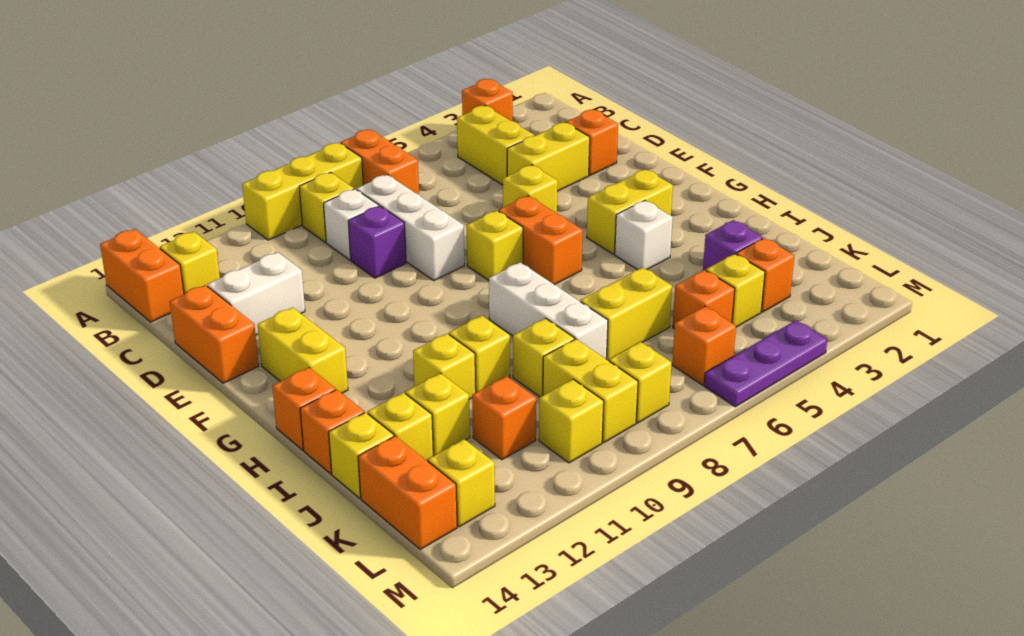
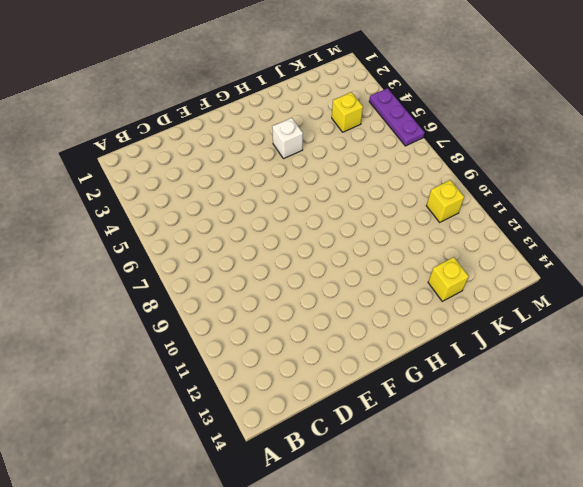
none -> orange brick A3 level 1
none -> orange brick A7:B7 level 1
none -> yellow brick A8:A10 level 1
none -> orange brick A14:B14 level 1

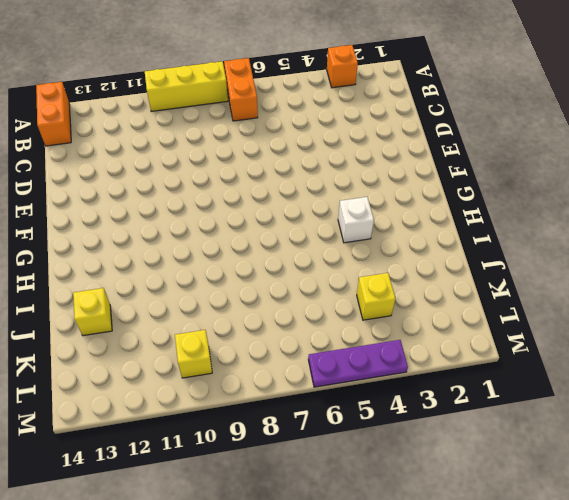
none -> yellow brick B4:C4 level 1
none -> yellow brick B9 level 1
none -> yellow brick B13 level 1
none -> white brick C8:E8 level 1

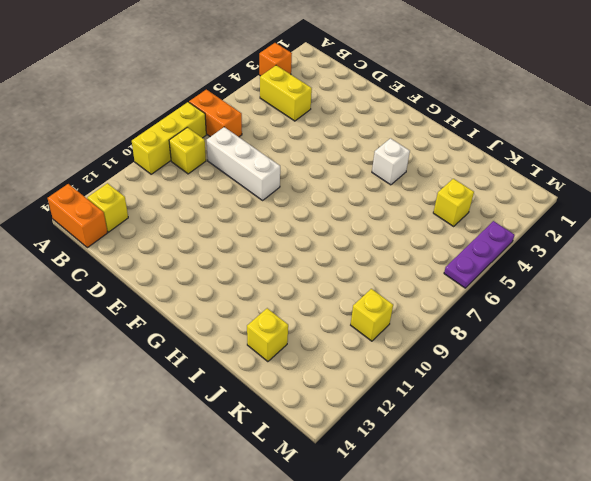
none -> white brick C9 level 1
none -> orange brick D2 level 1
none -> yellow brick D3:D4 level 1
none -> purple brick D9 level 1

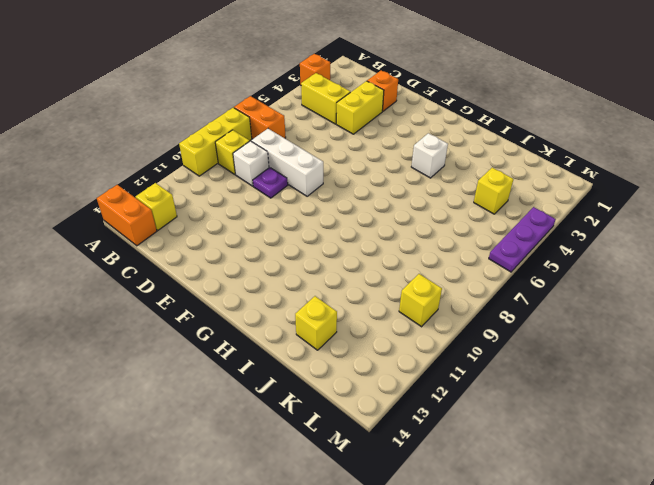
purple plate D9 level 1 -> purple brick D9 level 1
none -> white brick D12:D13 level 1
none -> orange brick D14:E14 level 1
none -> yellow brick E5 level 1
none -> orange brick F6:G6 level 1

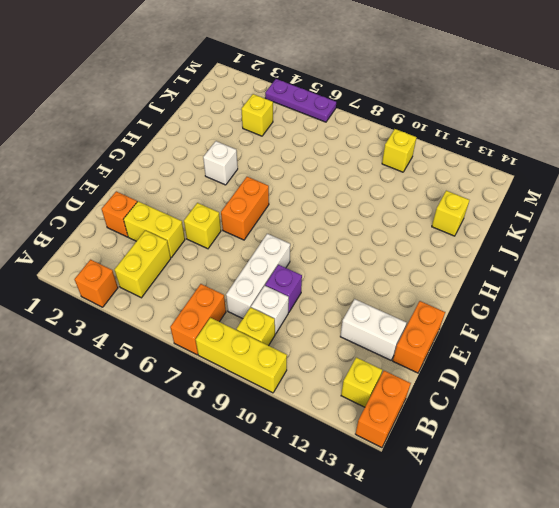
none -> yellow brick F7 level 1
none -> yellow brick F13:G13 level 1
none -> yellow brick G3:G4 level 1
none -> white brick H8:J8 level 1

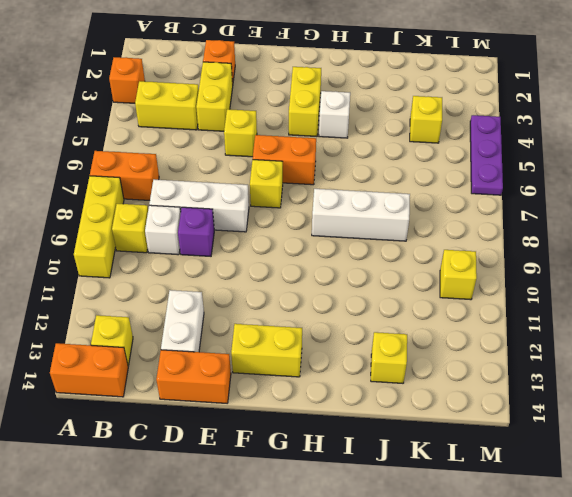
none -> orange brick H14 level 1
none -> yellow brick I10 level 1
none -> yellow brick I11 level 1
none -> orange brick I14 level 1

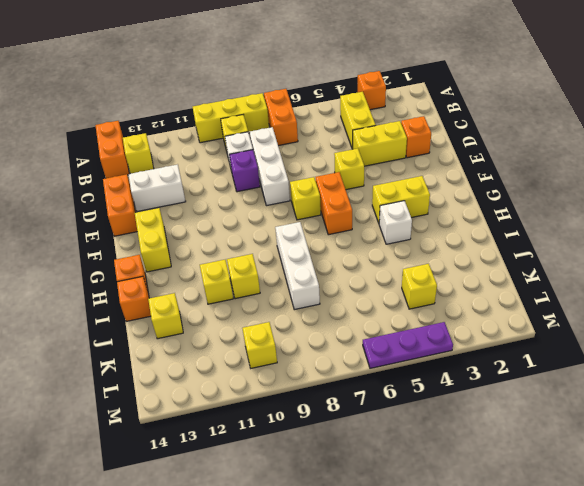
none -> purple brick J3 level 1
none -> yellow brick J6:J7 level 1
none -> yellow brick J9 level 1
none -> yellow brick J12 level 1

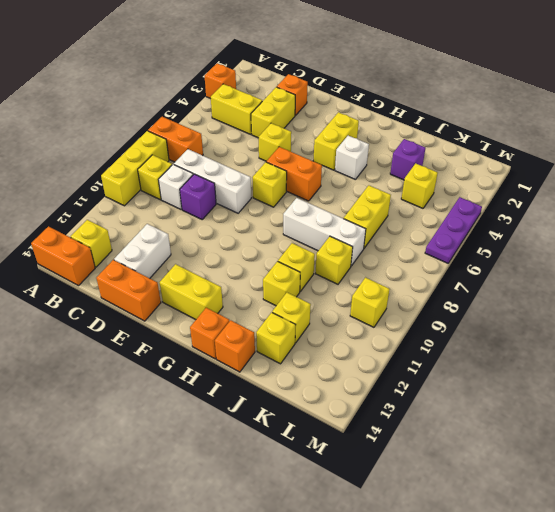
none -> yellow brick J14 level 1
none -> orange brick K3 level 1
none -> orange brick K5 level 1
none -> yellow brick K9:L9 level 1

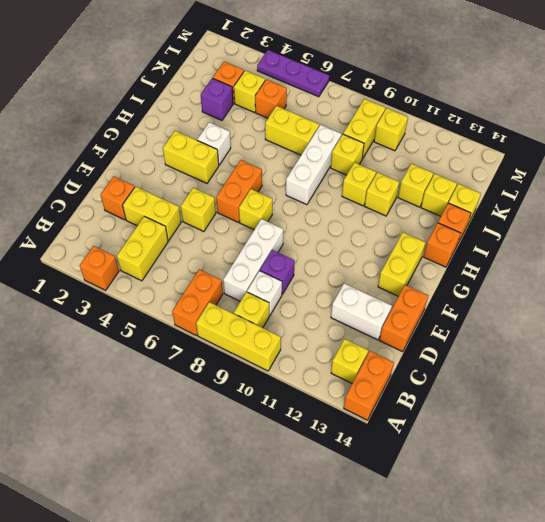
none -> orange brick K11 level 1
none -> orange brick K14:L14 level 1
none -> orange brick L6 level 1
none -> yellow brick L8 level 1

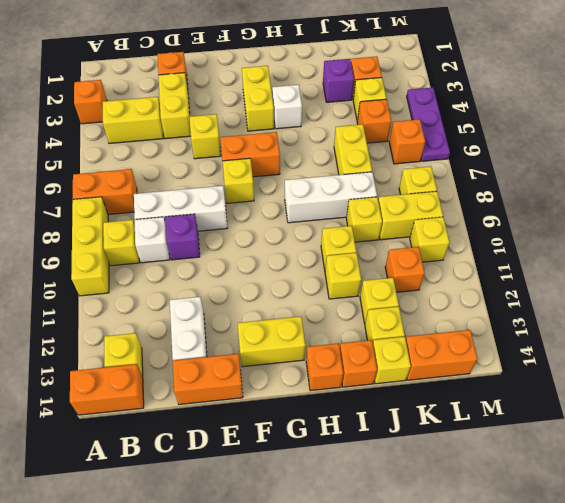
none -> yellow brick L13 level 1

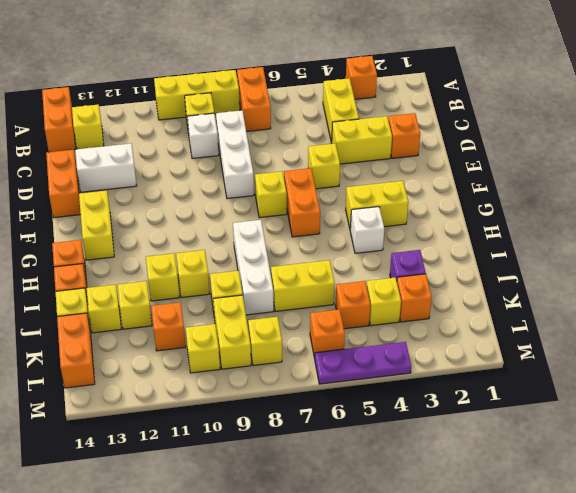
none -> purple brick D9 level 1
none -> yellow brick L13 level 1

